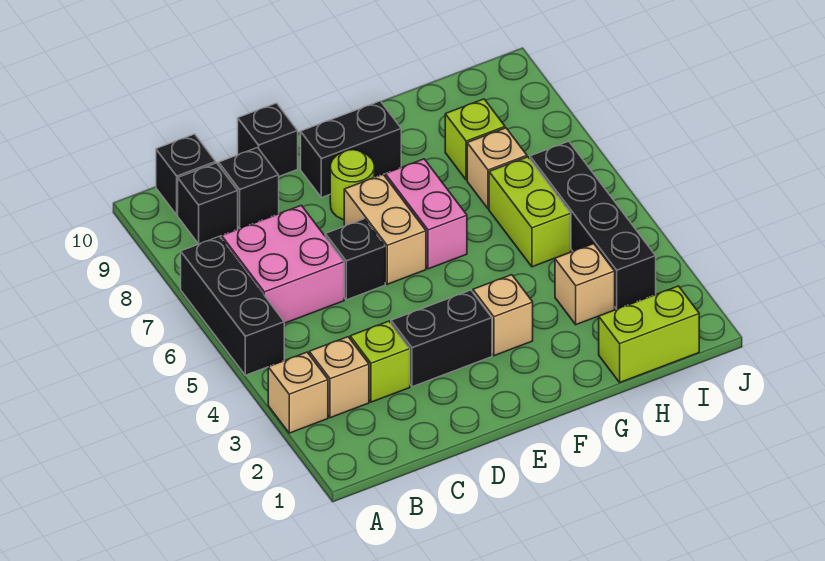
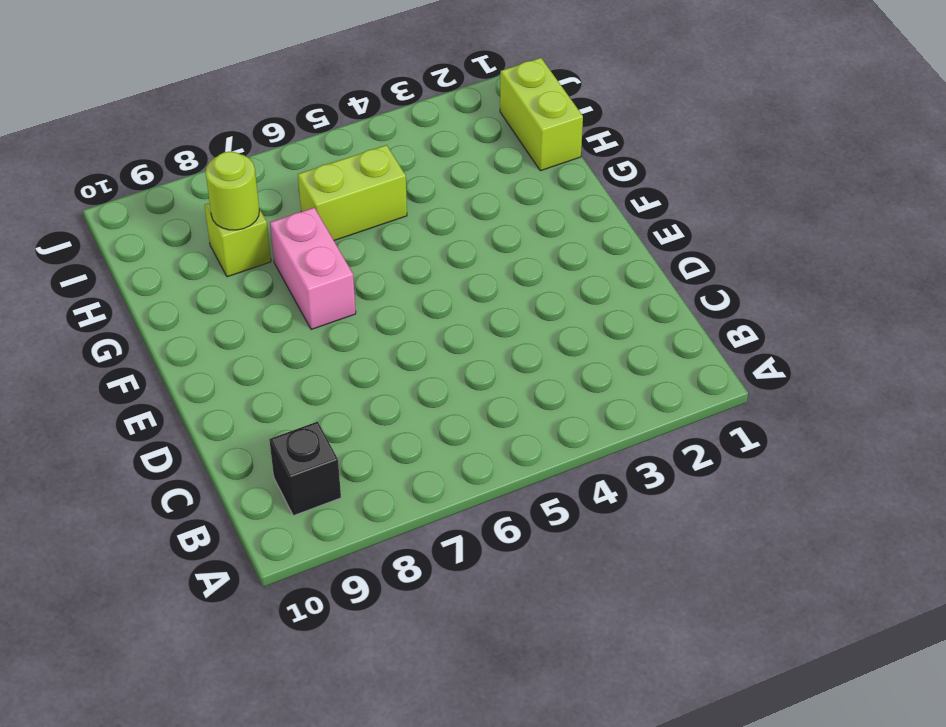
pink brick F7:G7 level 1 -> pink brick F6:F7 level 1
lime round brick H8 level 2 -> lime round brick E8 level 1
none -> tan brick A3 level 1
none -> black brick A5:A7 level 1
none -> tan brick B3 level 1

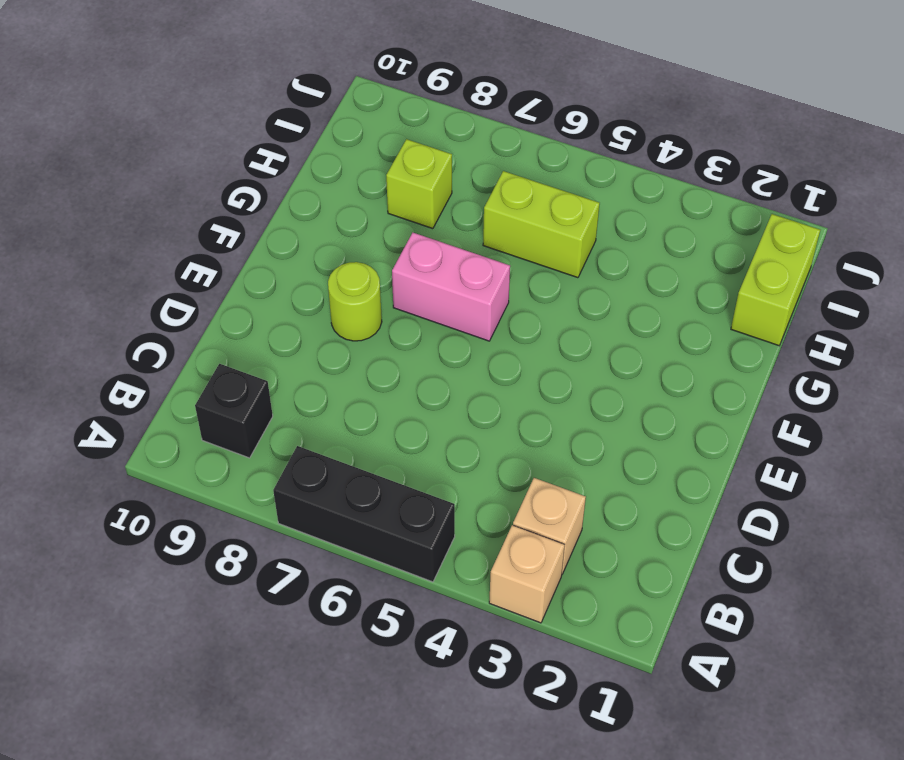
none -> pink brick B6:C7 level 1
none -> black brick B10 level 1
none -> lime brick C3 level 1

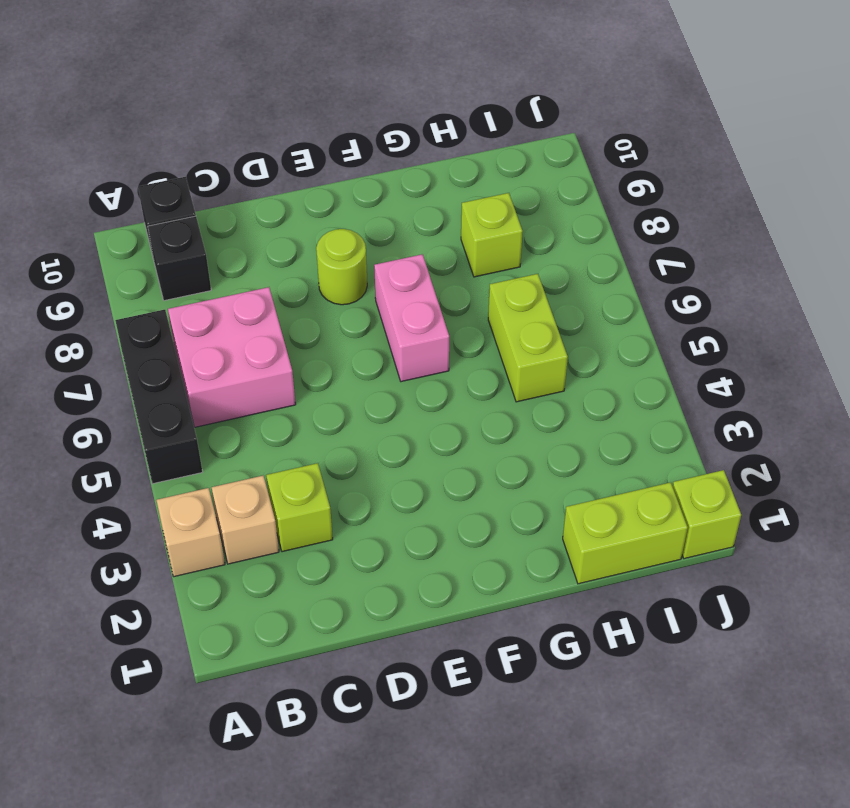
lime brick J1 level 1 -> none
none -> black brick C9 level 1
none -> black brick D3:E3 level 1
none -> black brick D6 level 1

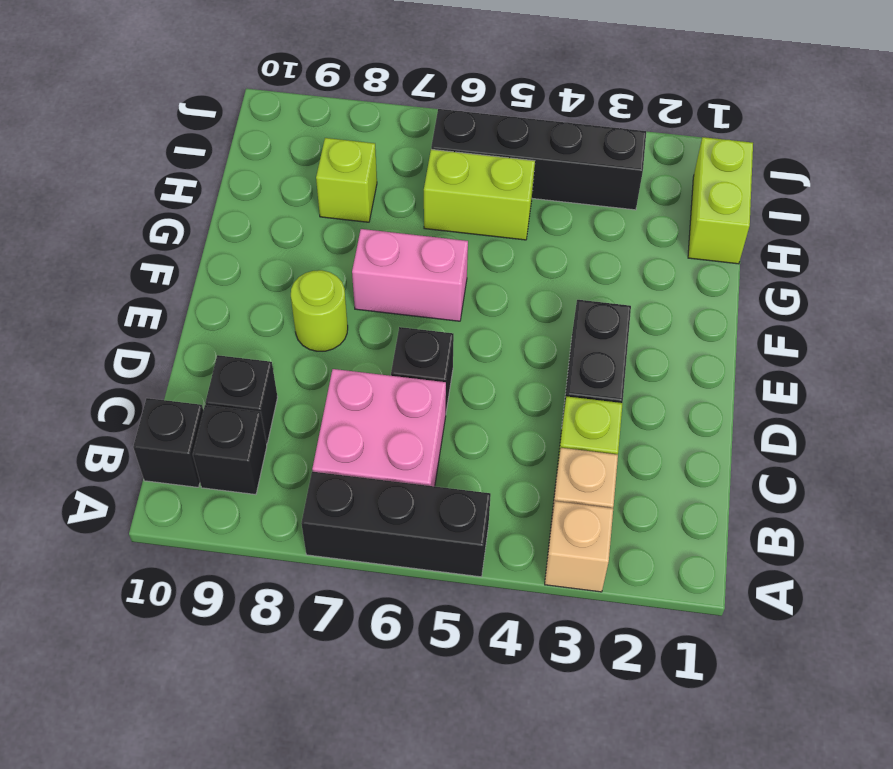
none -> black brick D10 level 1
none -> tan brick E6:E7 level 1
none -> black brick E9:F9 level 1

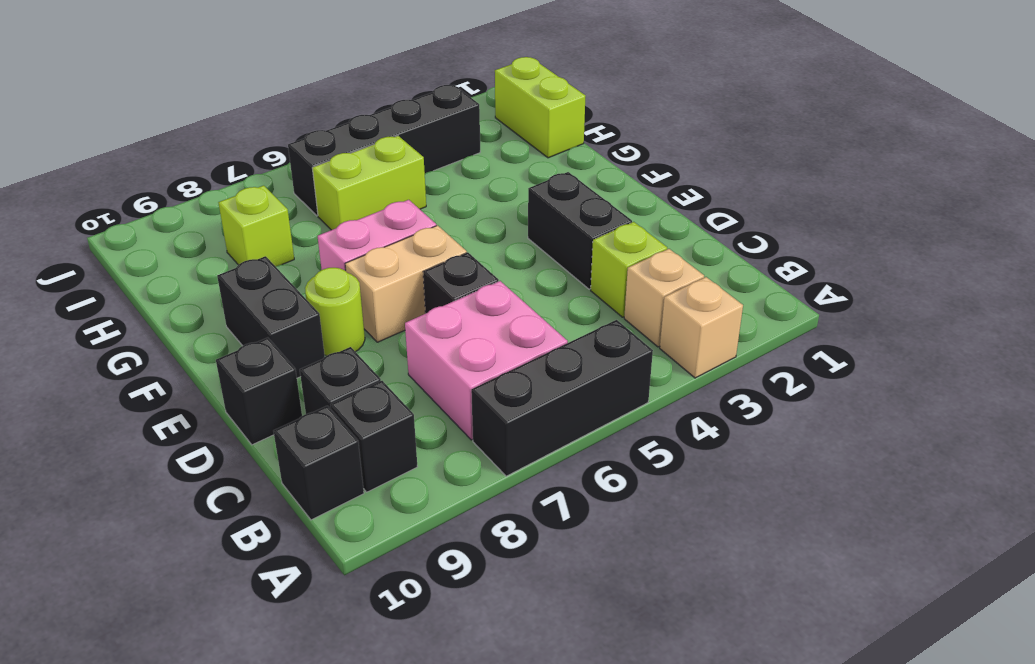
none -> tan brick F3 level 1
none -> tan brick H3 level 1
none -> tan brick H7 level 1

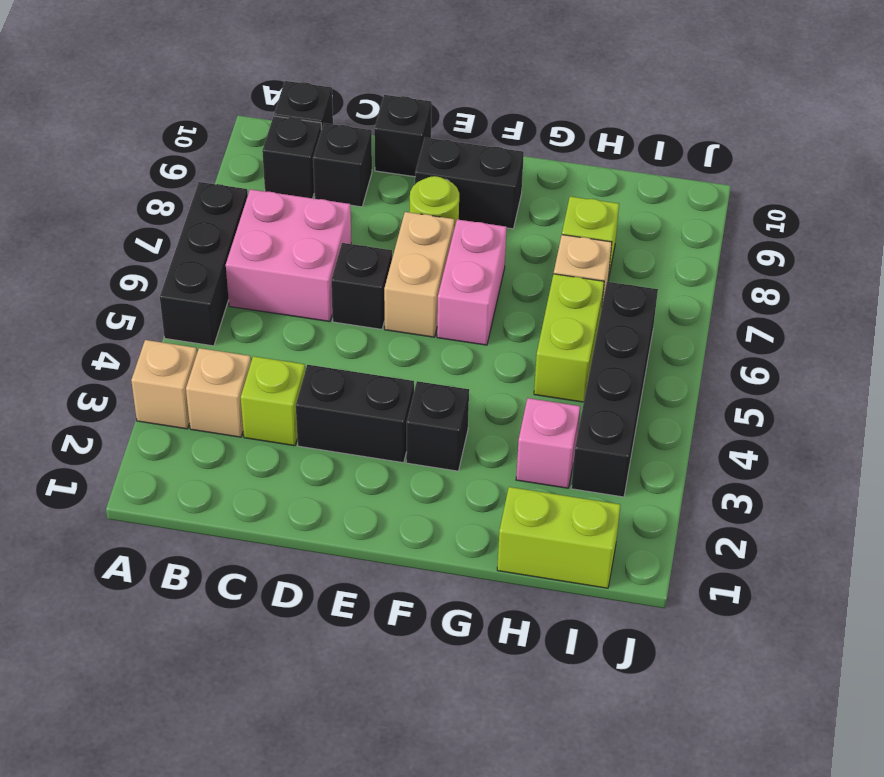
black brick F3 level 1 -> tan brick F3 level 1
pink brick H3 level 1 -> tan brick H3 level 1

